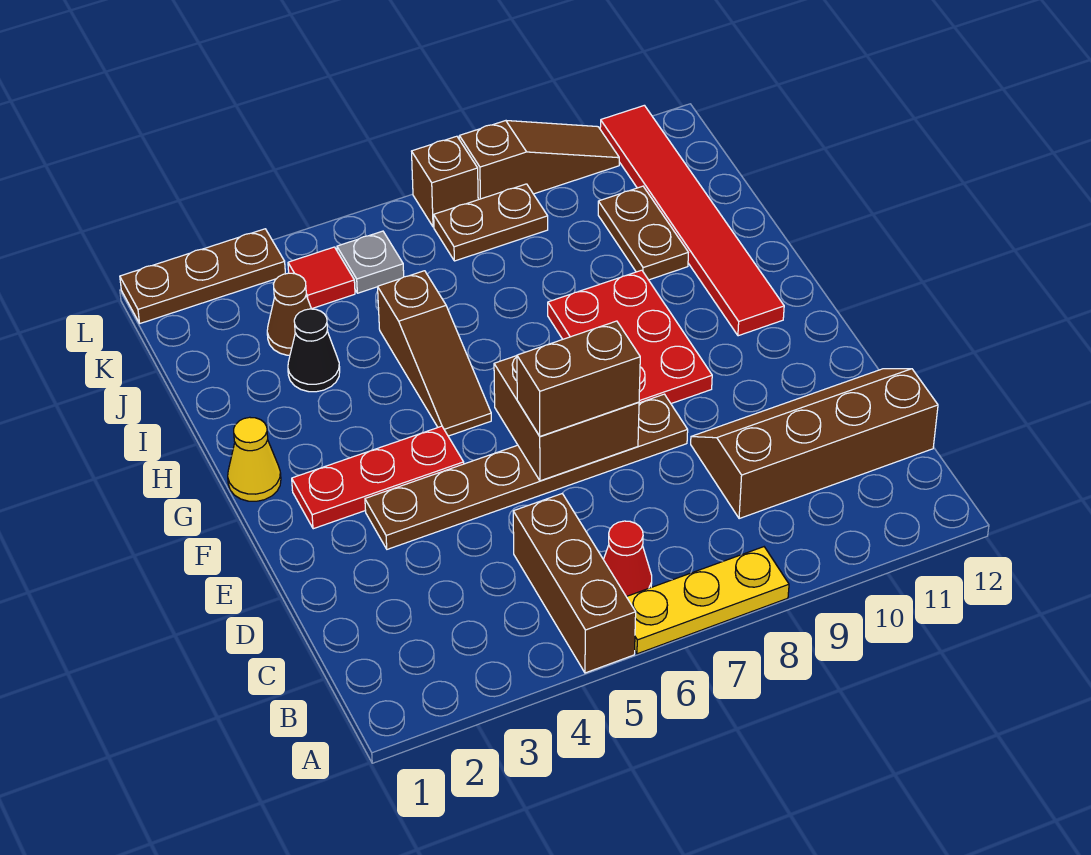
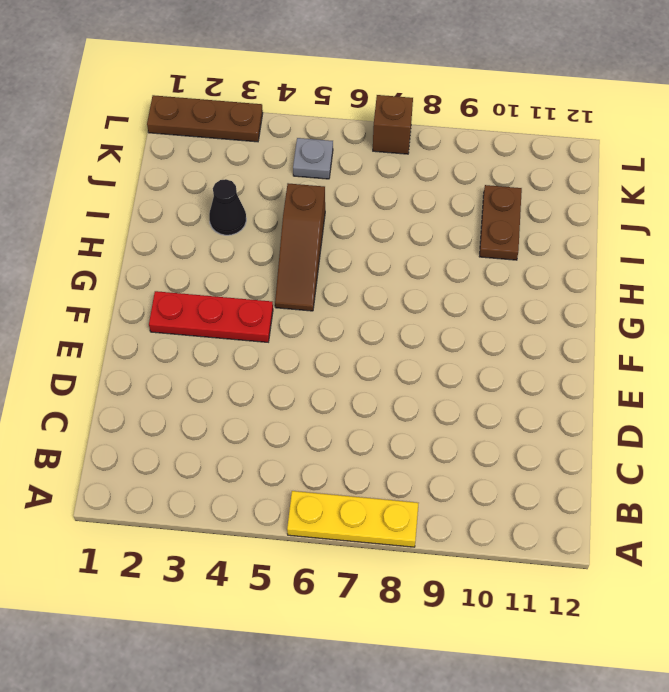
none -> brown brick A5:C5 level 1
none -> red cone B6 level 1
none -> brown slope C9:D12 level 1 top C

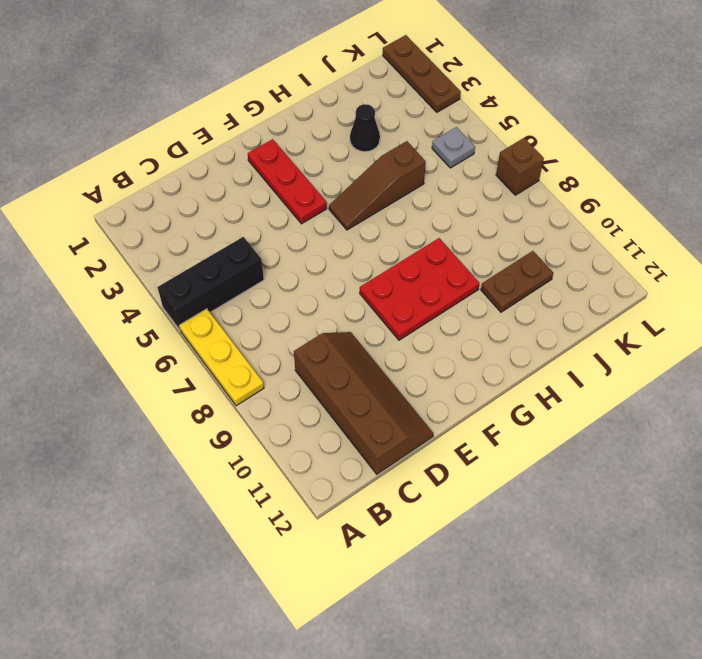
black brick A5:C5 level 1 -> brown brick A5:C5 level 1
none -> red cone B6 level 1
none -> brown plate E3:E8 level 1
none -> yellow cone G1 level 1

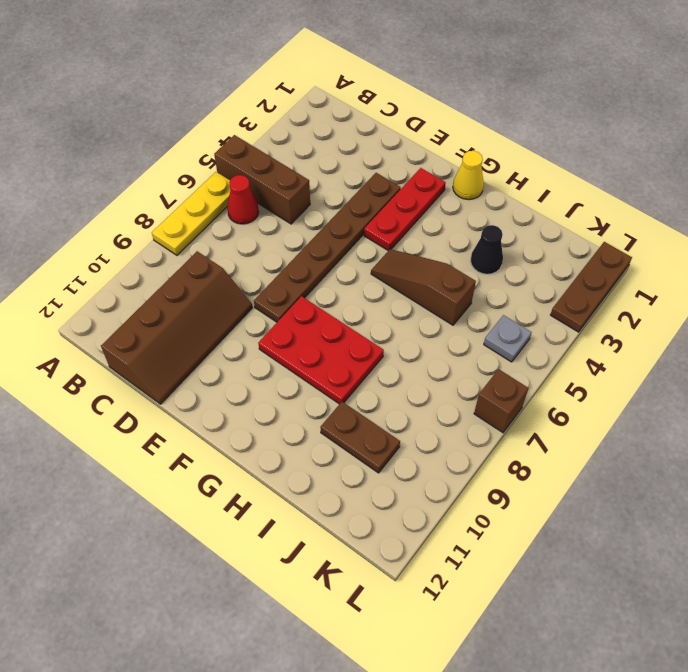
none -> red tile G11:L11 level 1
none -> brown cone J3 level 1
none -> red tile K4 level 1

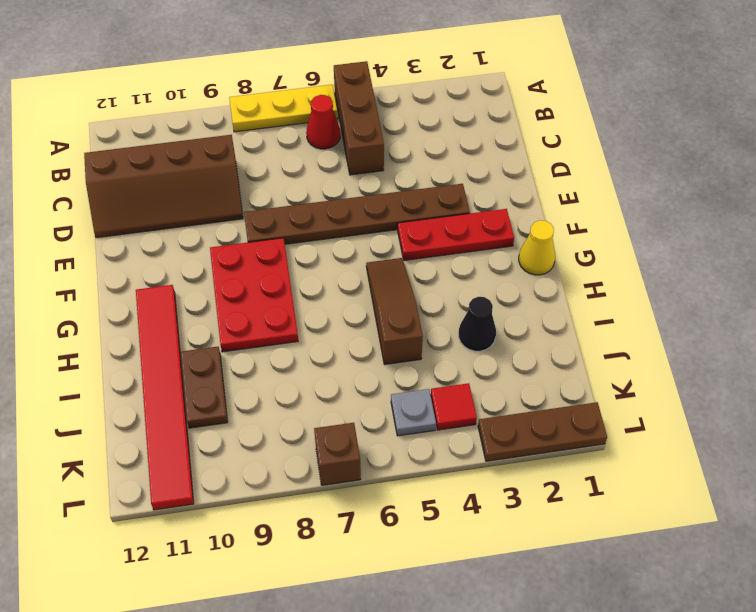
none -> brown cone J3 level 1
none -> brown plate K7:K8 level 1
none -> brown slope L8:L10 level 1 top 8

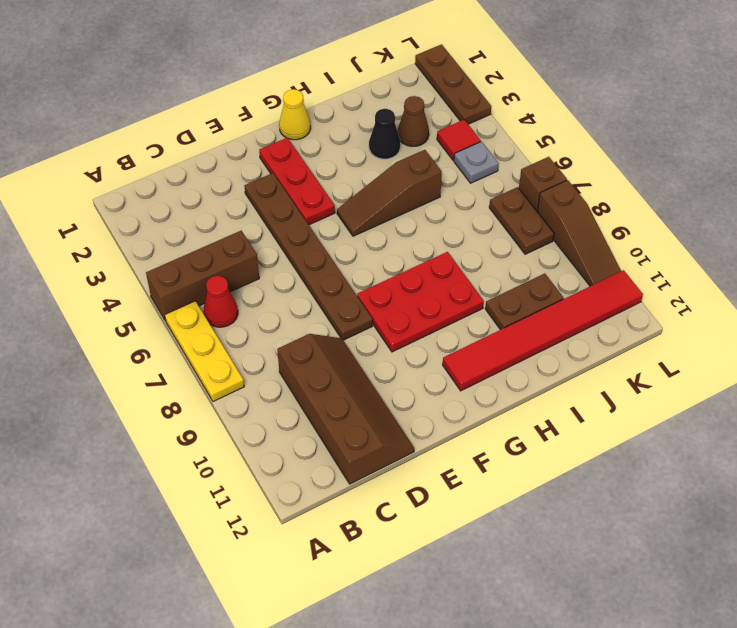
none -> brown brick E6:F7 level 2
none -> brown brick E6:E7 level 3

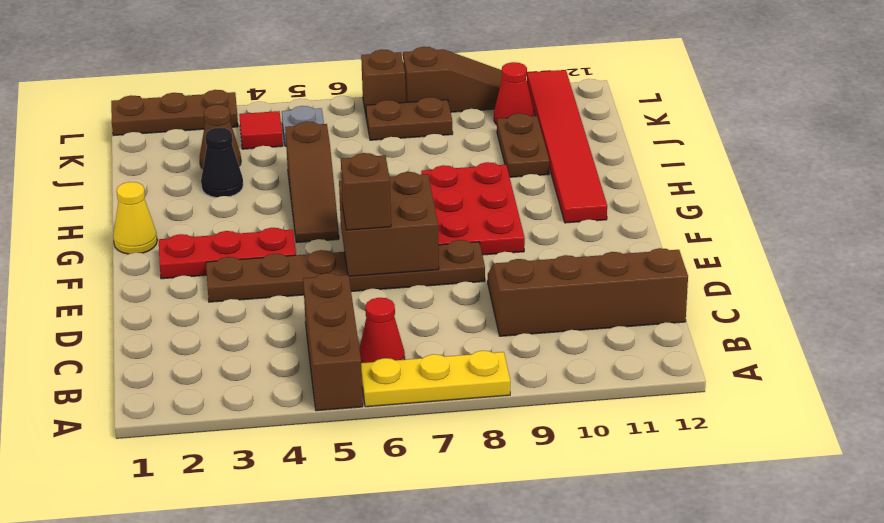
brown brick E6 level 3 -> brown brick E6:E7 level 3
red cone K10 level 1 -> none

